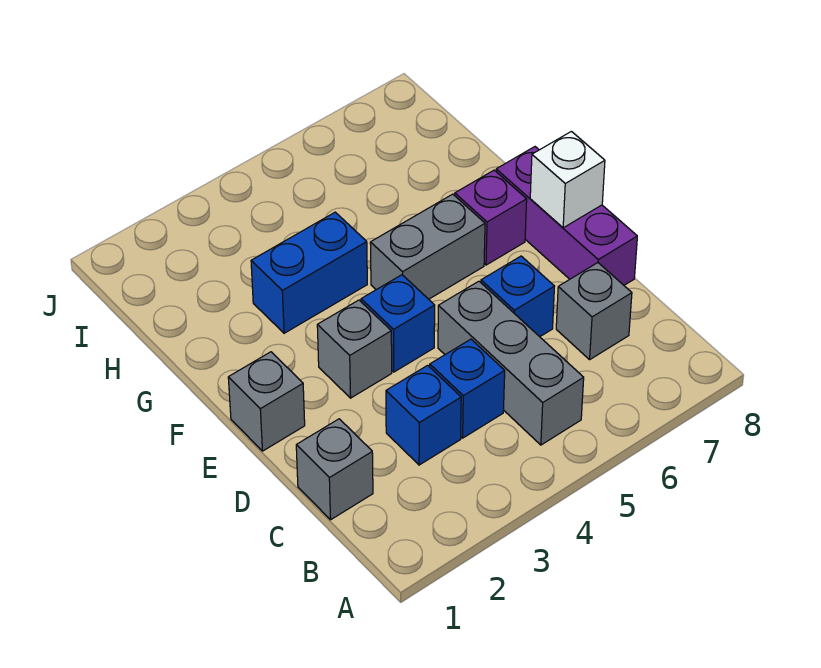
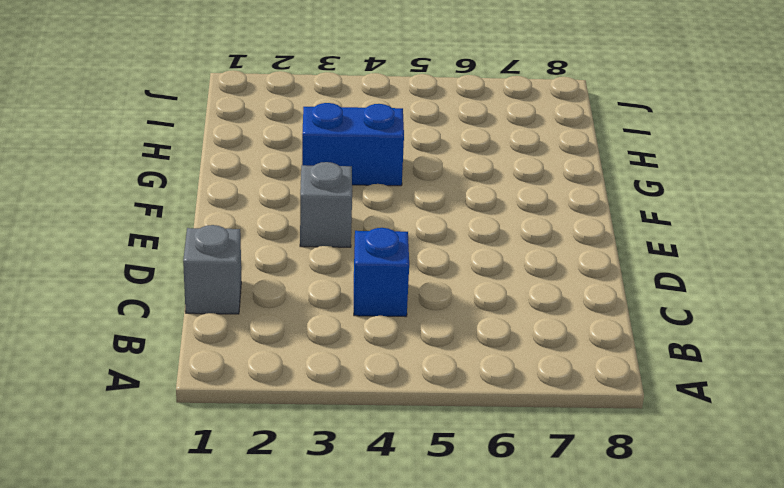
none -> grey brick B5:D5 level 1
none -> blue brick C3 level 1
none -> grey brick C7 level 1

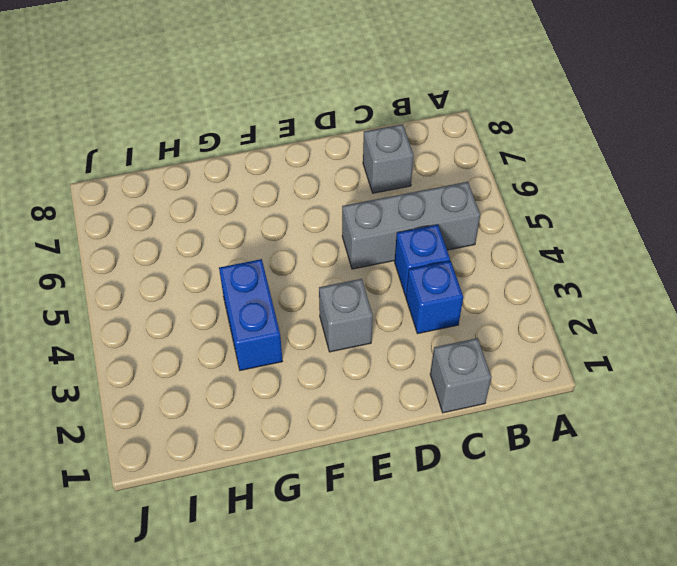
none -> blue brick D6 level 1
none -> purple brick D8:F8 level 1
none -> grey brick E1 level 1

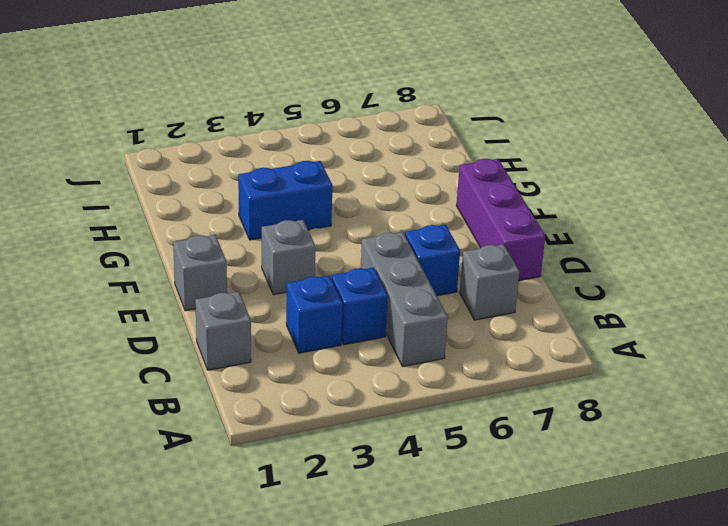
none -> blue brick E4 level 1
none -> grey brick F5:F6 level 1
none -> purple brick F7 level 1

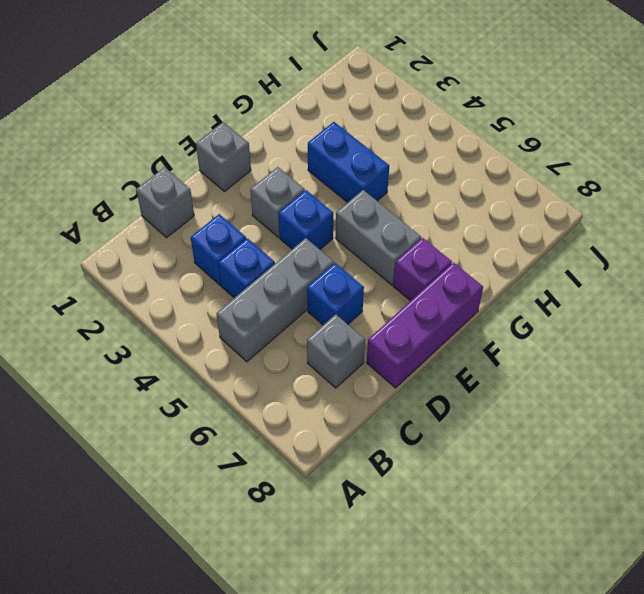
none -> white brick E8 level 2

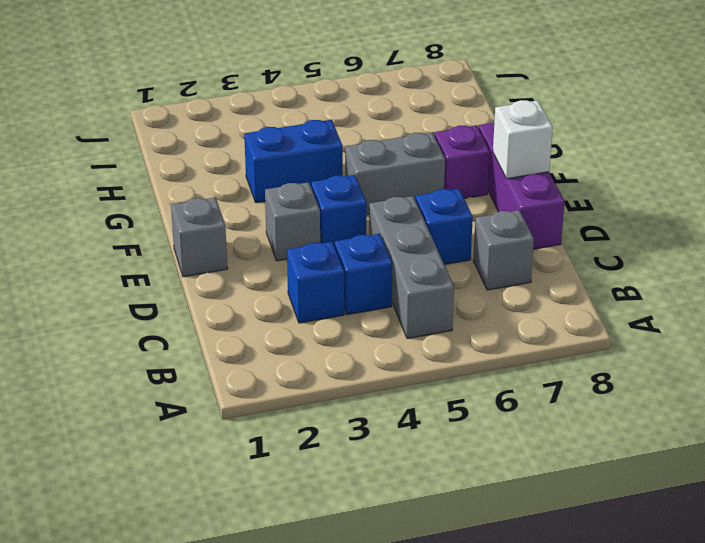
none -> grey brick C1 level 1

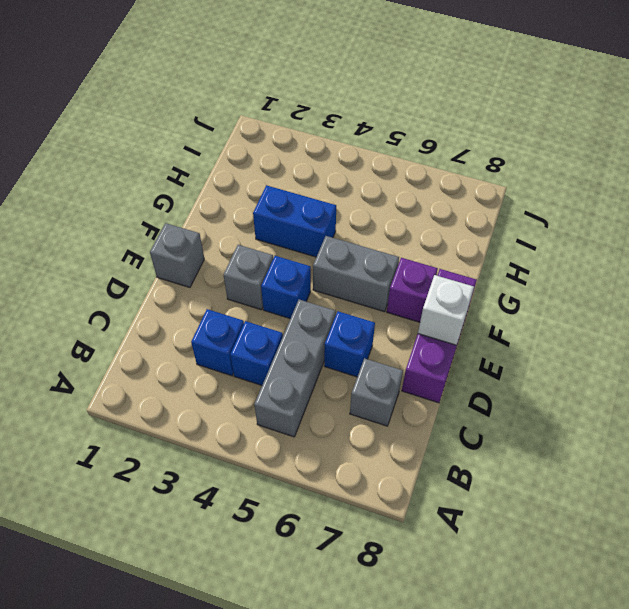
none -> grey brick C1 level 1

